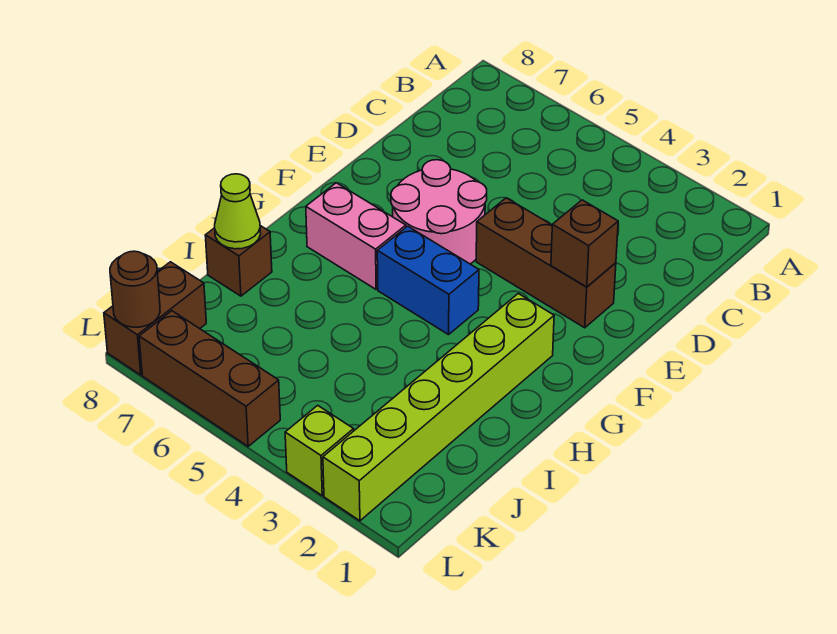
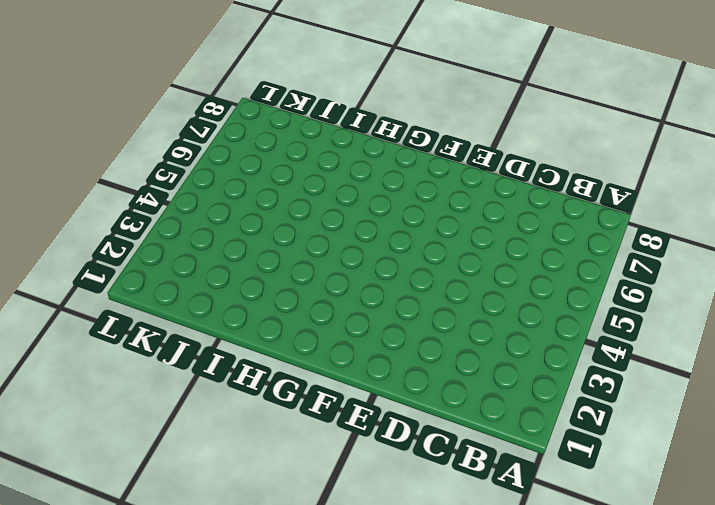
none -> brown brick E2:E4 level 1
none -> pink round brick E5:F6 level 1
none -> lime brick G2:L2 level 1

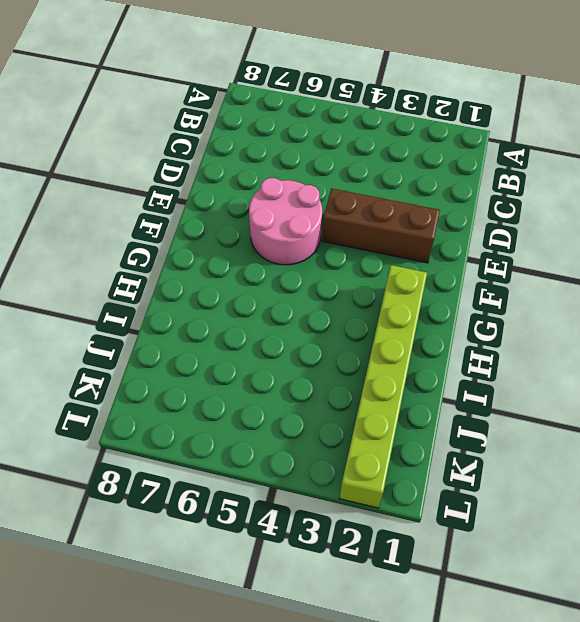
none -> blue brick G4:G5 level 1
none -> pink brick G6:G7 level 1
none -> brown brick I8 level 1

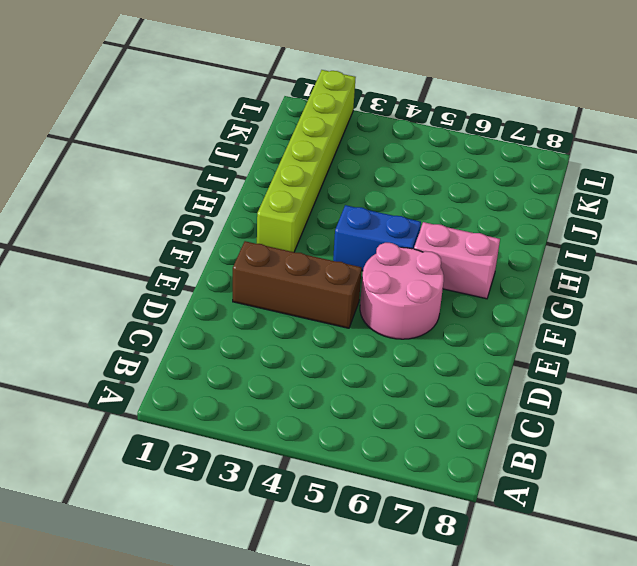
none -> brown brick I8 level 1
none -> brown brick K8:L8 level 1
none -> lime brick L3 level 1

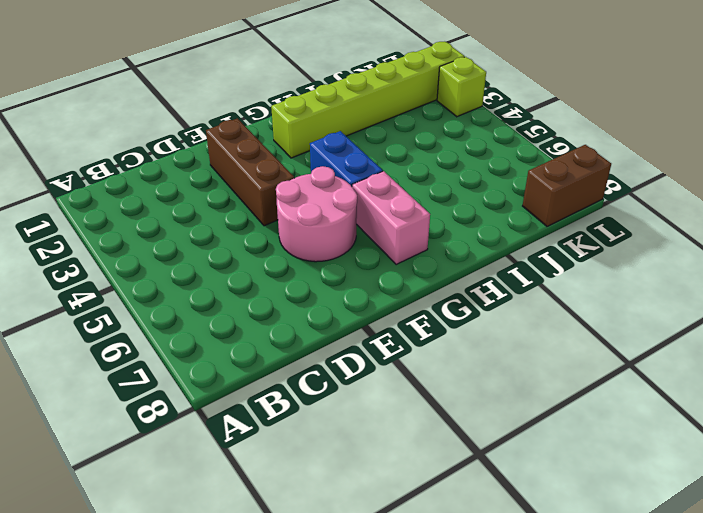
none -> brown brick I8 level 1
none -> brown brick L5:L7 level 1
none -> brown brick E2 level 2

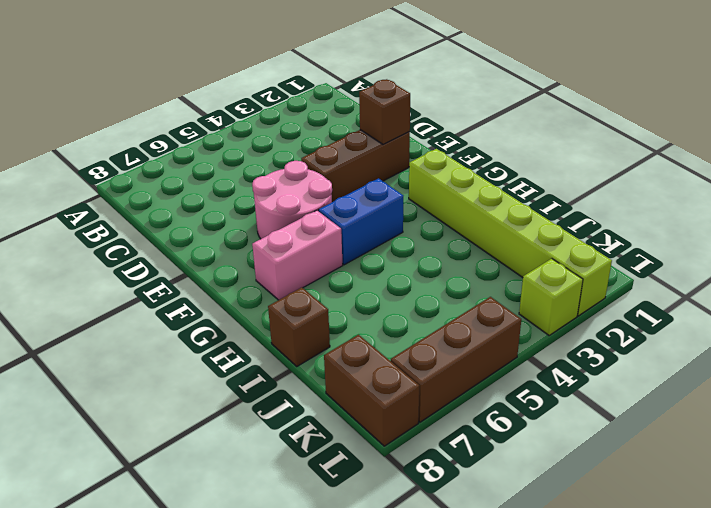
none -> lime cone I8 level 2
none -> brown round brick L8 level 2

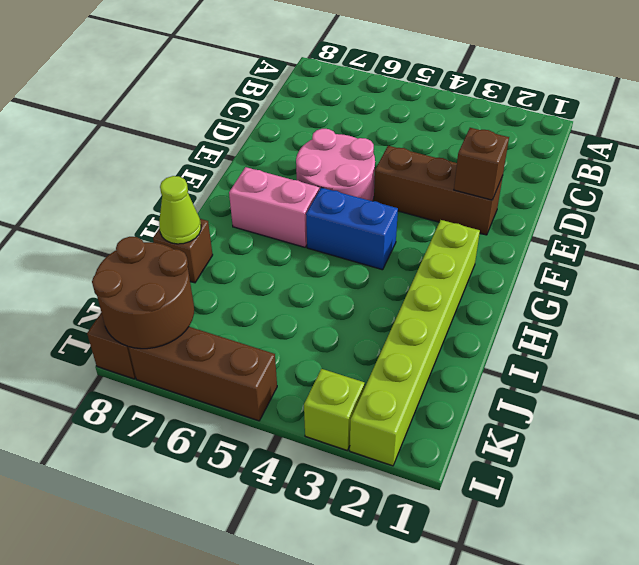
brown round brick K7:L8 level 2 -> brown round brick L8 level 2

